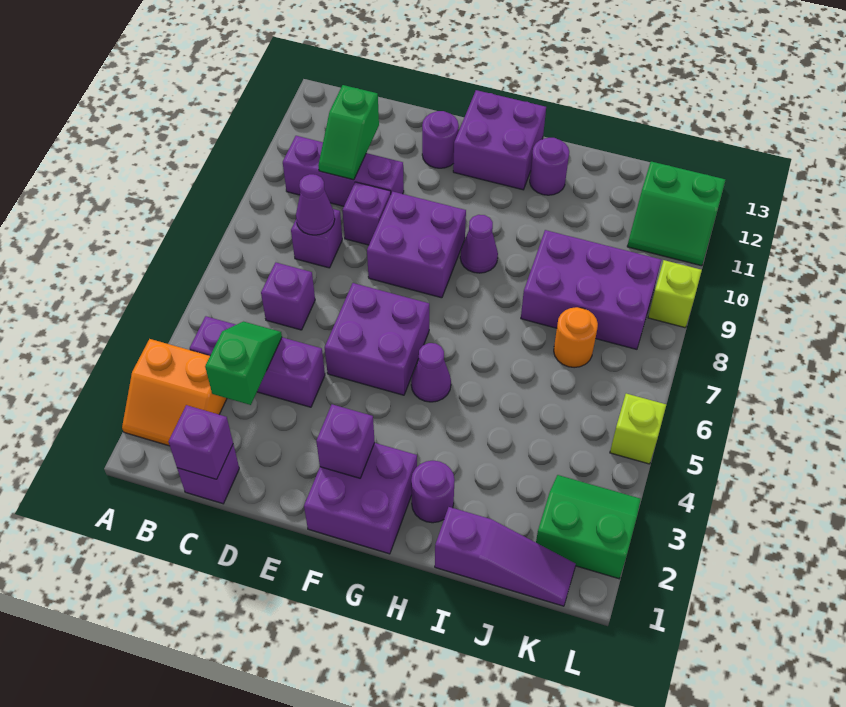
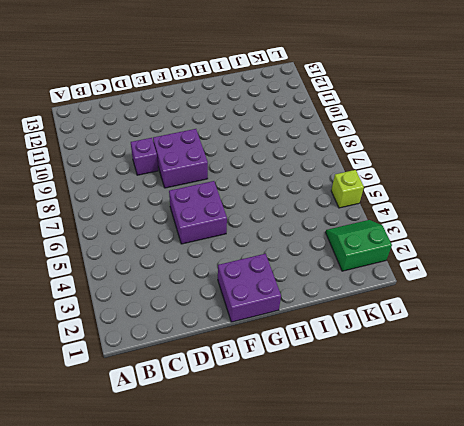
none -> orange slope A2:B3 level 1 top 3
none -> purple brick B4:D4 level 1
none -> purple brick B10:D10 level 1

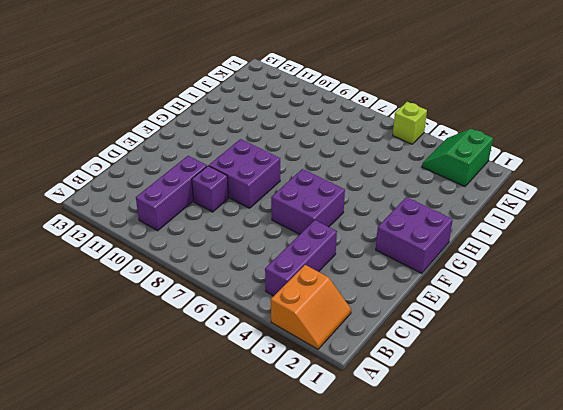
none -> purple brick C1 level 1
none -> purple brick C6 level 1
none -> purple brick C8 level 1

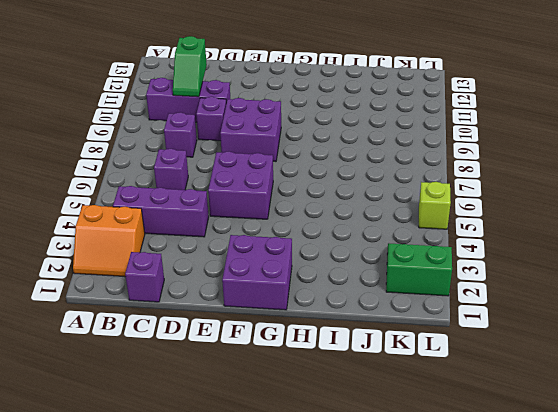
none -> purple round brick E12 level 1
none -> purple brick F12:G13 level 1
none -> purple cone G5 level 1

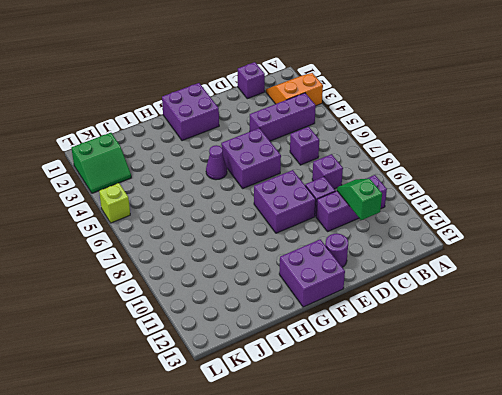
none -> purple cone G9 level 1
none -> purple round brick H2 level 1
none -> purple round brick H12 level 1

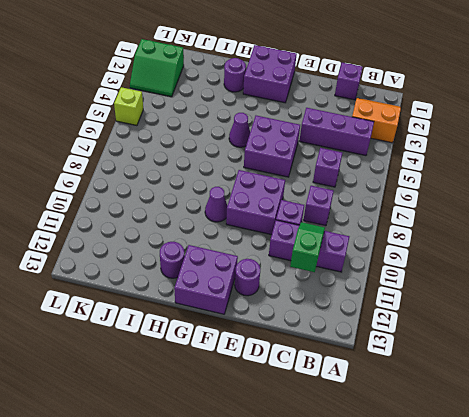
none -> purple slope I1:K1 level 1 top I
none -> purple brick I8:K9 level 1
none -> orange round brick J7 level 1

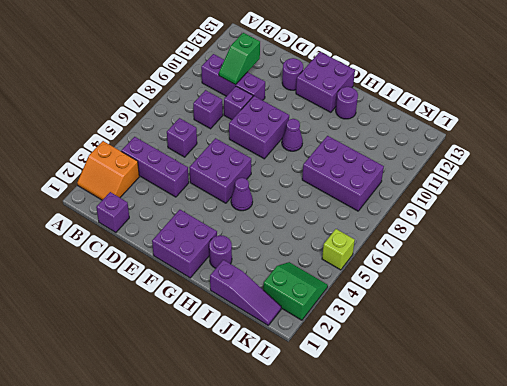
none -> orange round brick J7 level 1
none -> green slope K11:L12 level 1 top 12
none -> lime brick L9 level 1

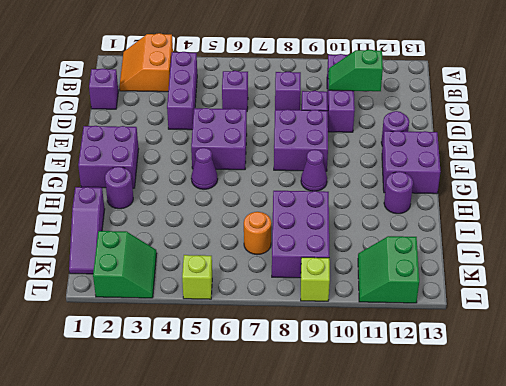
none -> purple brick C1 level 2
none -> green slope C3:C4 level 2 top 3
none -> purple cone C8 level 2

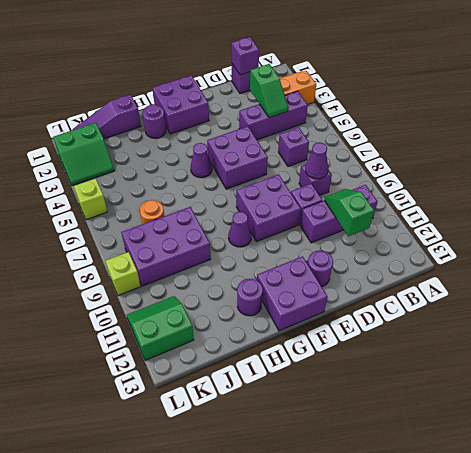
none -> purple brick F2 level 2

